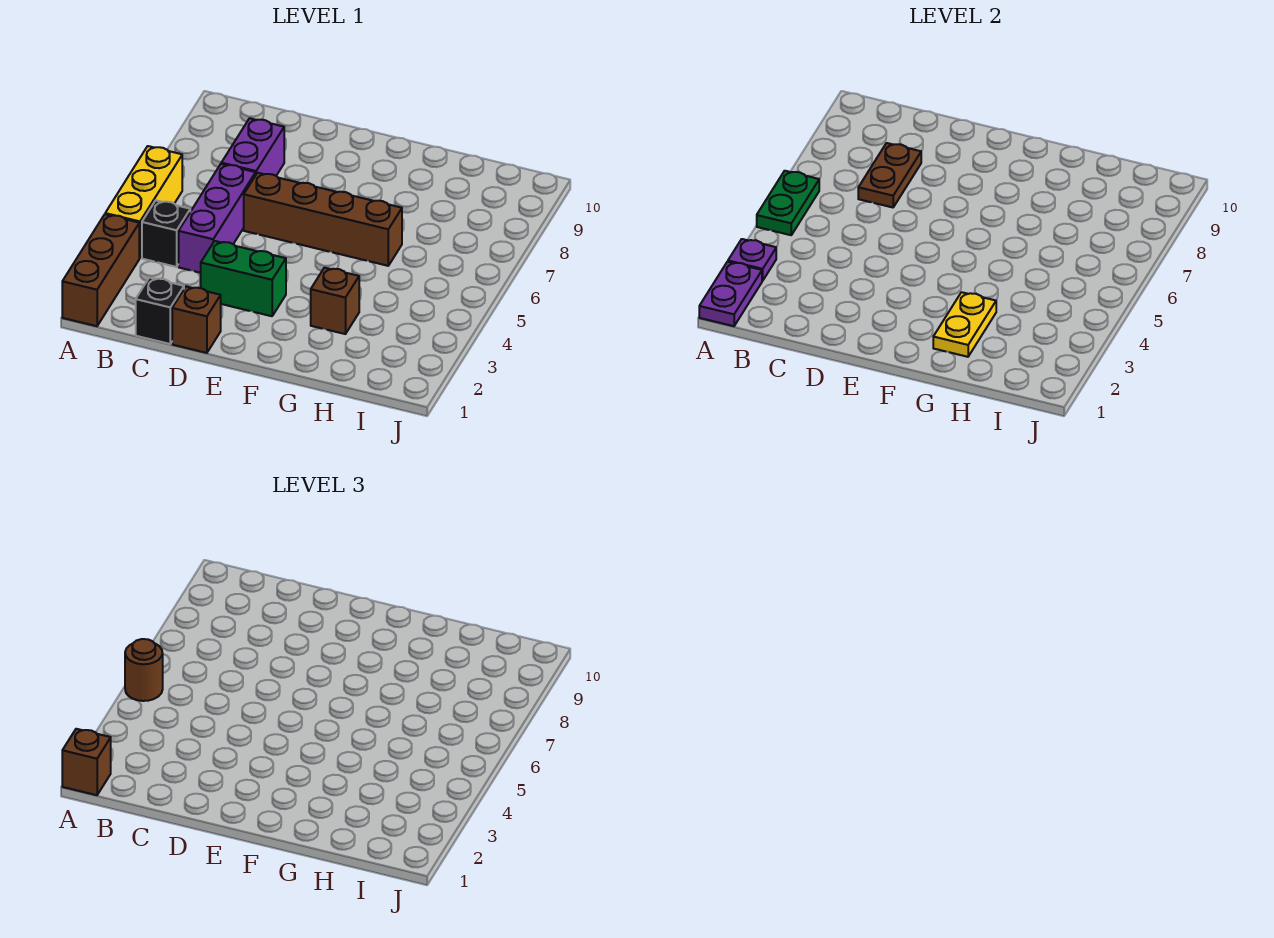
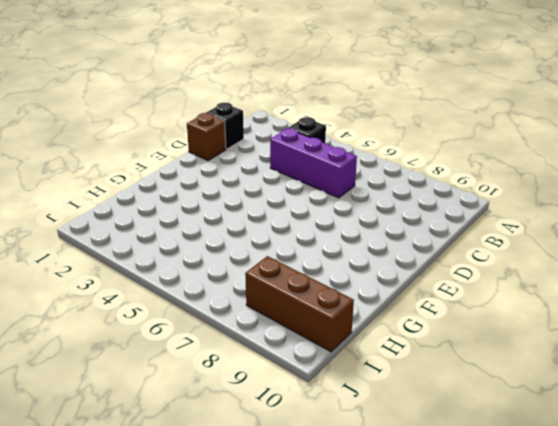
brown brick I8:I10 level 1 -> brown brick A1:A3 level 1
none -> yellow brick A4:A6 level 1
none -> purple brick C7:C8 level 1
none -> green brick D3:E3 level 1

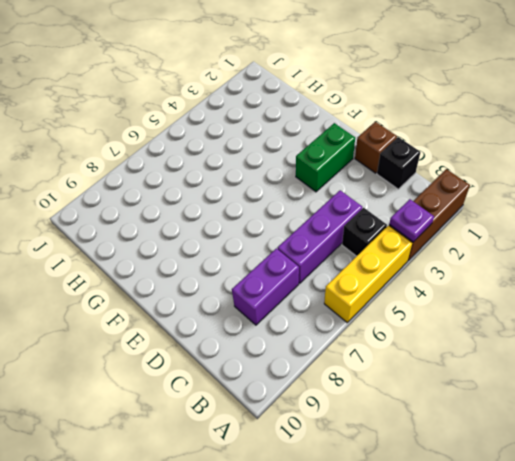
green brick E2:E3 level 1 -> green brick D3:E3 level 1
none -> brown brick D6:G6 level 1
none -> brown brick G3 level 1
none -> purple plate A1:A2 level 2

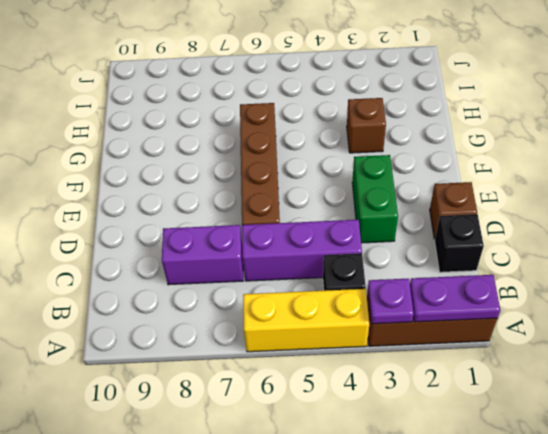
none -> green plate A5:A6 level 2
none -> brown plate C7:C8 level 2
none -> yellow plate G2:G3 level 2

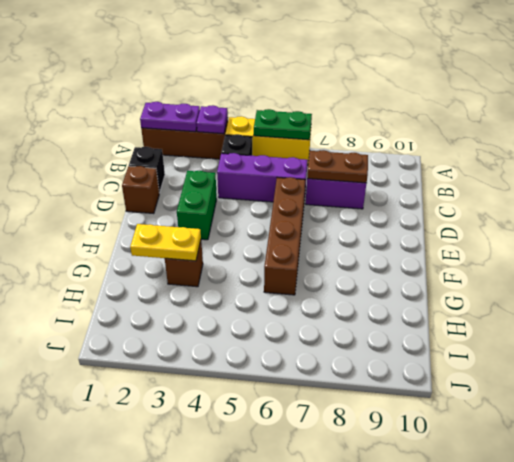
none -> brown brick A1 level 3
none -> brown round brick A5 level 3

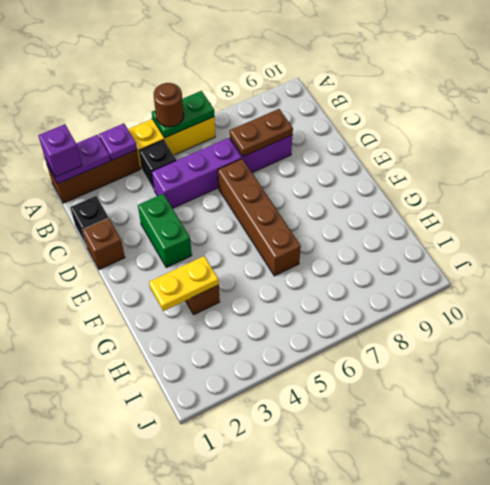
purple brick A1 level 3 -> brown brick A1 level 3

